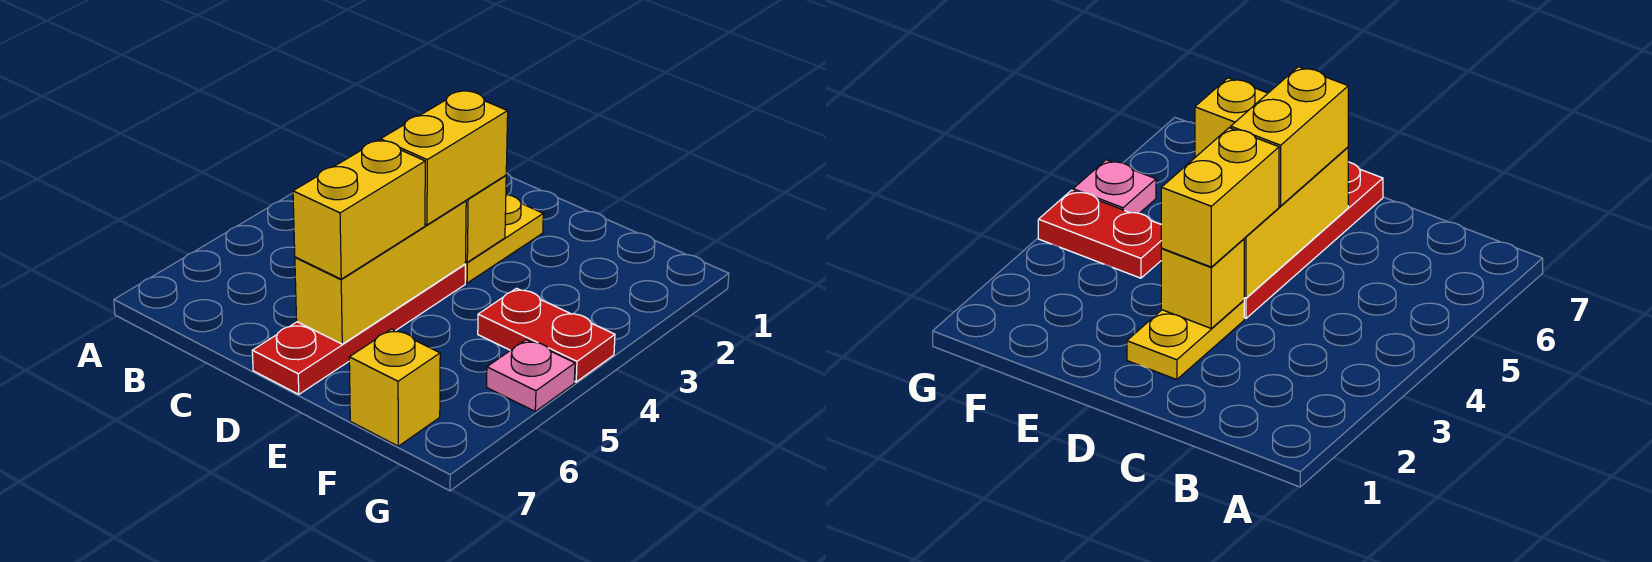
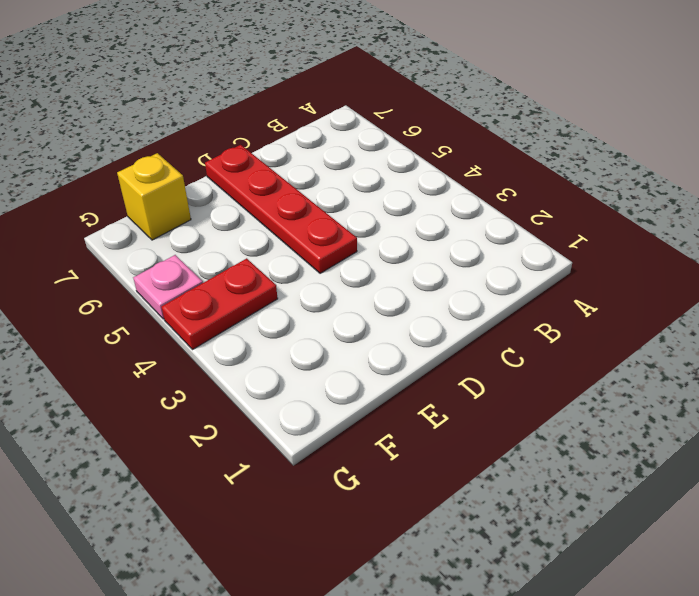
none -> yellow plate D2:D3 level 1
none -> yellow brick D3 level 2

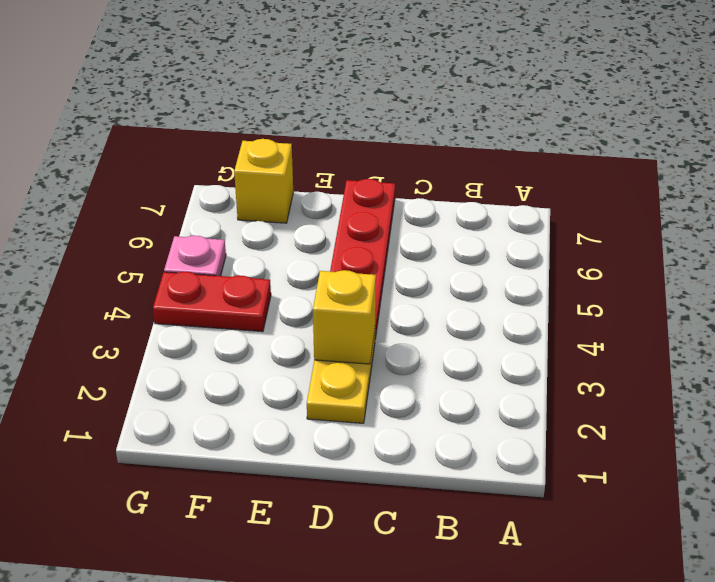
none -> yellow brick D4:D6 level 2
none -> yellow brick D3:D4 level 3

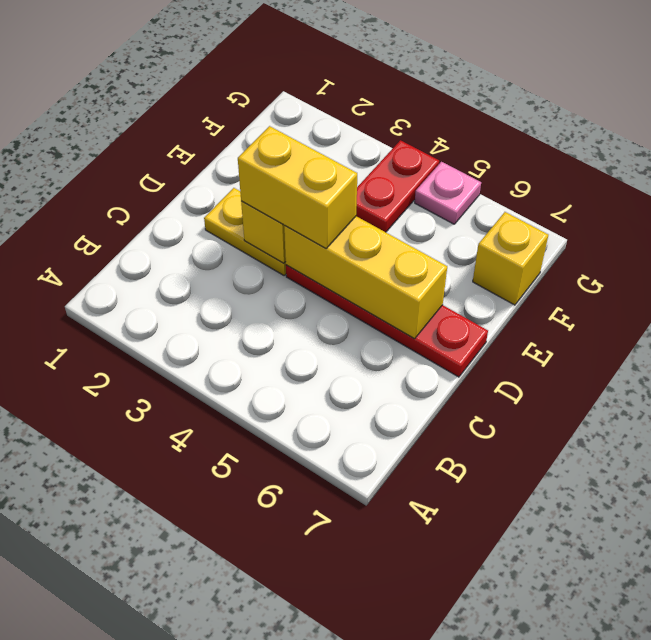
none -> yellow brick D5:D6 level 3

